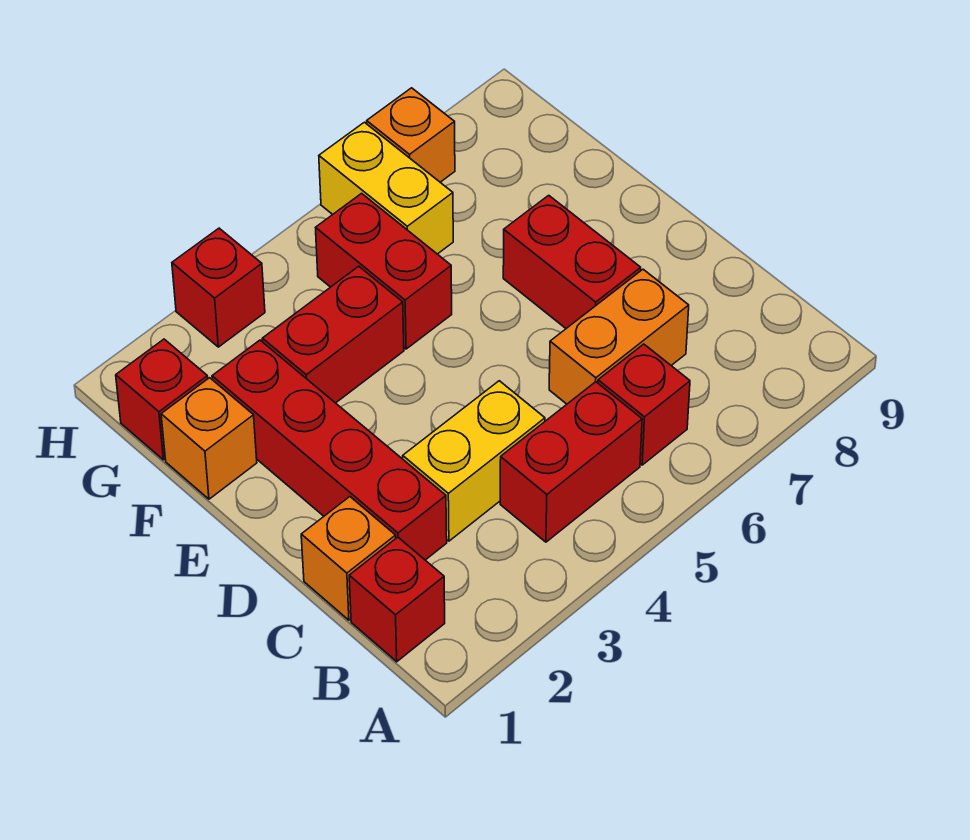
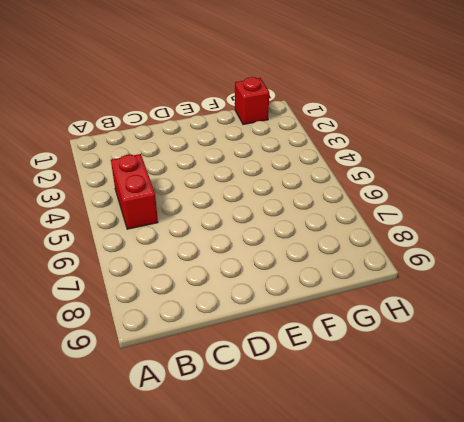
none -> red brick B1 level 1
none -> red brick B6 level 1
none -> orange brick C1 level 1

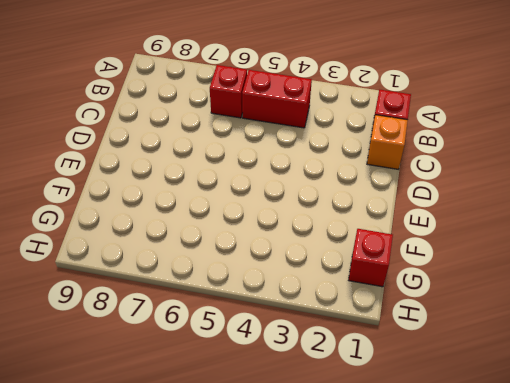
none -> red brick C2:F2 level 1
none -> yellow brick C3:C4 level 1
none -> orange brick C6:C7 level 1

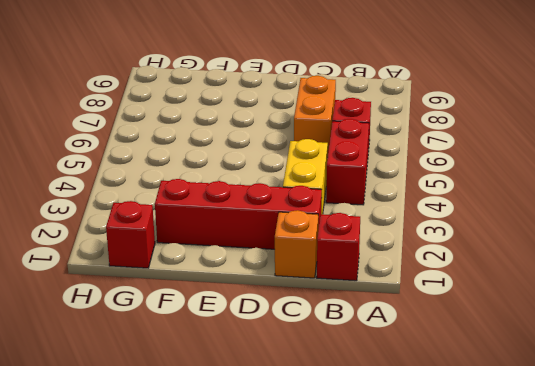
none -> red brick D7:E7 level 1
none -> orange brick F1 level 1
none -> red brick F3:F4 level 1

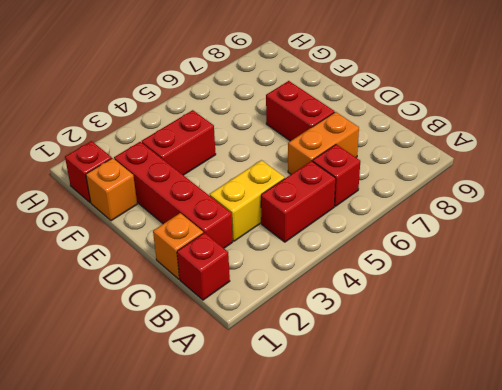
none -> red brick F5:G5 level 1
none -> yellow brick G6:H6 level 1
none -> red brick H3 level 1

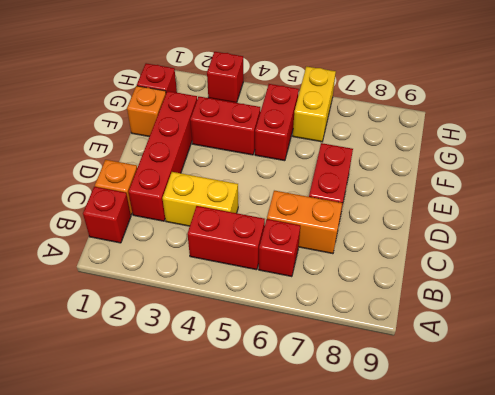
none -> orange brick H7 level 1

